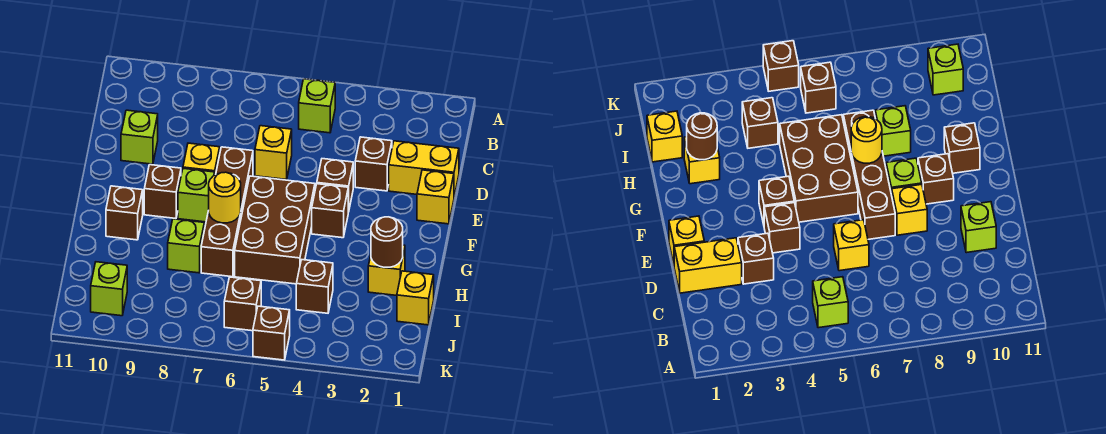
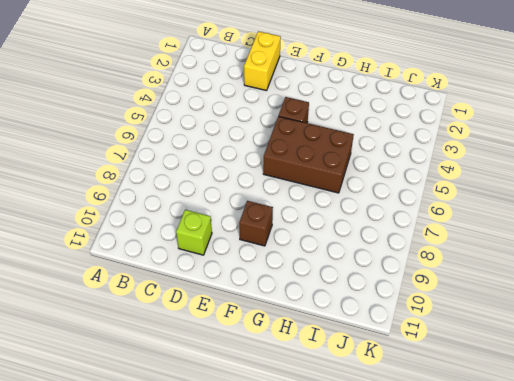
none -> lime brick B5 level 1
none -> brown brick D3 level 1
none -> yellow brick D6 level 1

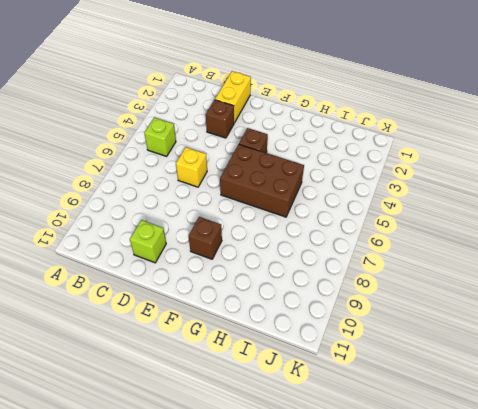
none -> yellow brick E1 level 1
none -> brown brick E4 level 1
none -> brown brick E7:H7 level 1

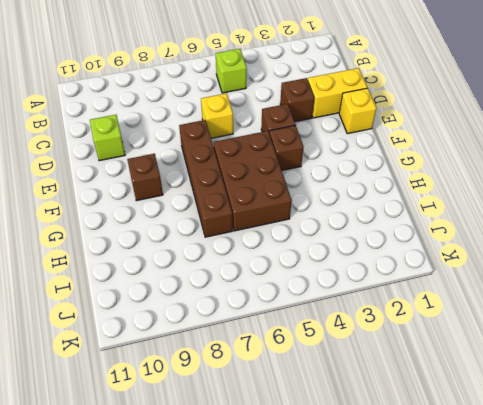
none -> yellow brick E8 level 1
none -> lime brick F8 level 1
none -> brown brick G10 level 1

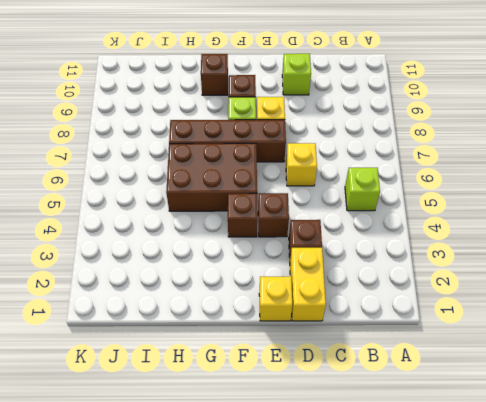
none -> yellow brick H2 level 1
none -> lime brick H8 level 1
none -> yellow brick I1 level 1

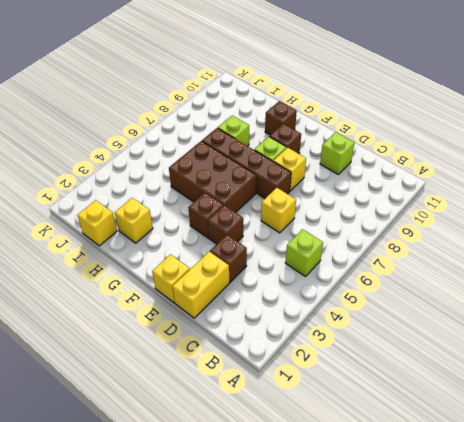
none -> brown brick I4 level 1
none -> brown brick J6 level 1
none -> lime brick J10 level 1

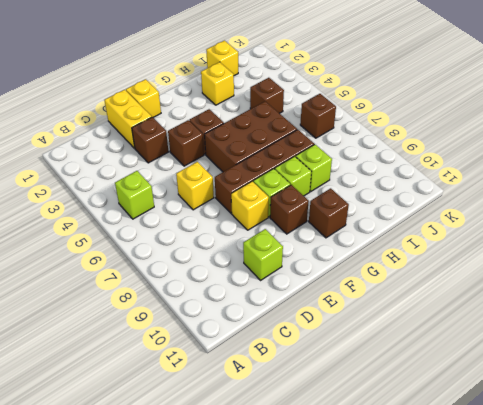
lime brick G8 level 1 -> lime brick J10 level 1
none -> brown brick K5 level 1
none -> yellow round brick G7 level 2
none -> brown round brick H2 level 2

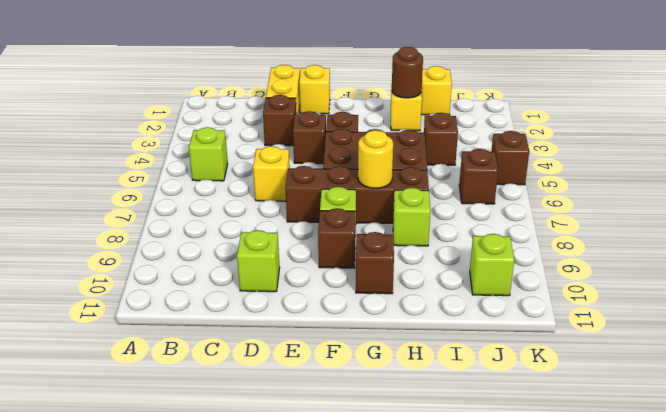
none -> yellow brick E8 level 1

